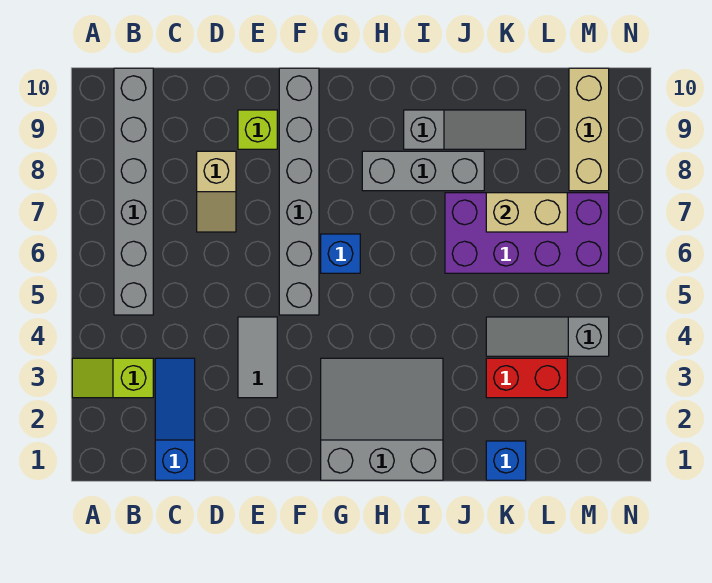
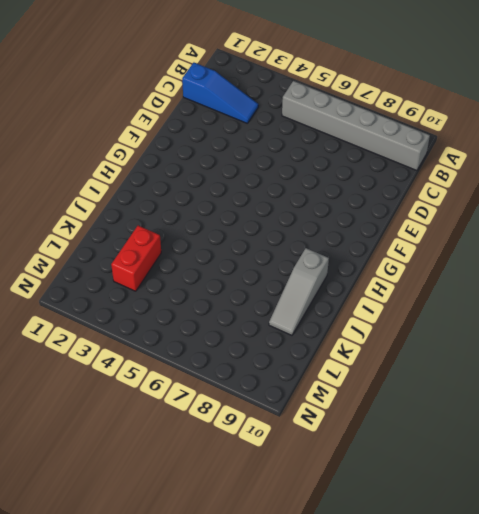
none -> lime slope A3:B3 level 1 top B
none -> tan slope D7:D8 level 1 top 8
none -> grey tile E3:E4 level 1

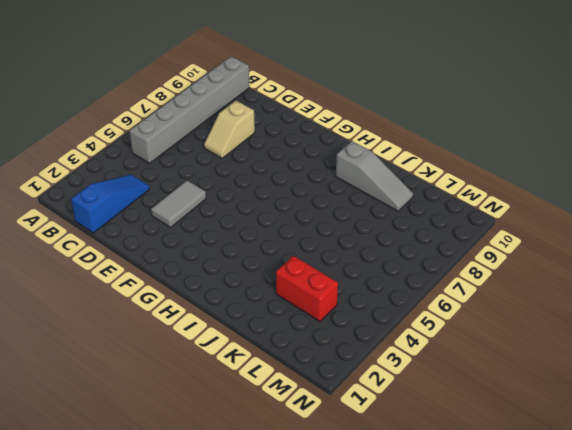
none -> lime slope A3:B3 level 1 top B
none -> lime brick E9 level 1
none -> grey brick F5:F10 level 1

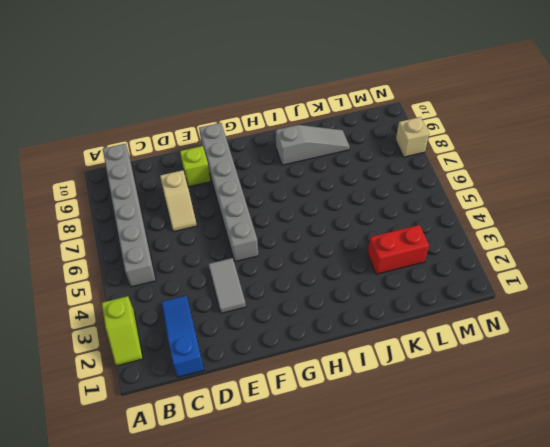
lime slope A2:A3 level 1 top 3 -> lime slope A3:B3 level 1 top B
tan brick N8 level 1 -> none
none -> grey slope G1:I3 level 1 top 1
none -> blue brick G6 level 1
none -> grey brick H8:J8 level 1

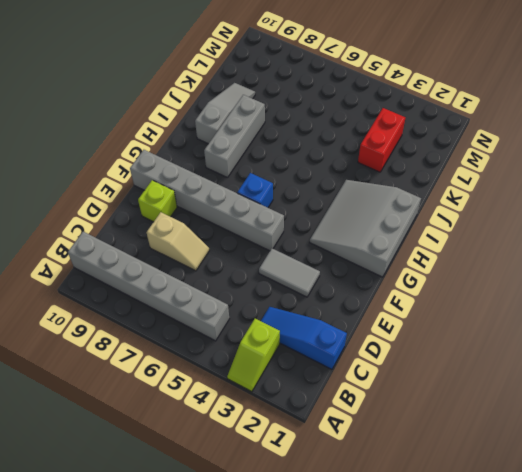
none -> purple brick J6:M7 level 1
none -> blue brick K1 level 1
none -> grey slope K4:M4 level 1 top M

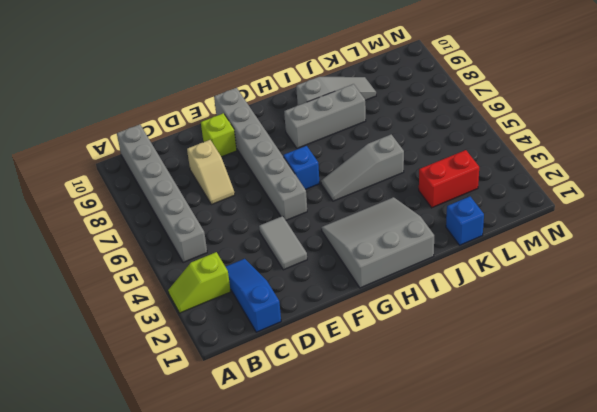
grey slope H5:J5 level 1 top J -> grey slope K4:M4 level 1 top M
none -> purple brick J6:M7 level 1
none -> tan brick M8:M10 level 1
none -> tan brick K7:L7 level 2

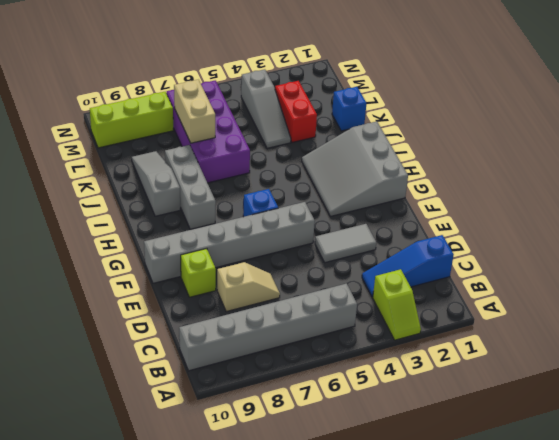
lime brick M8:M10 level 1 -> tan brick M8:M10 level 1

